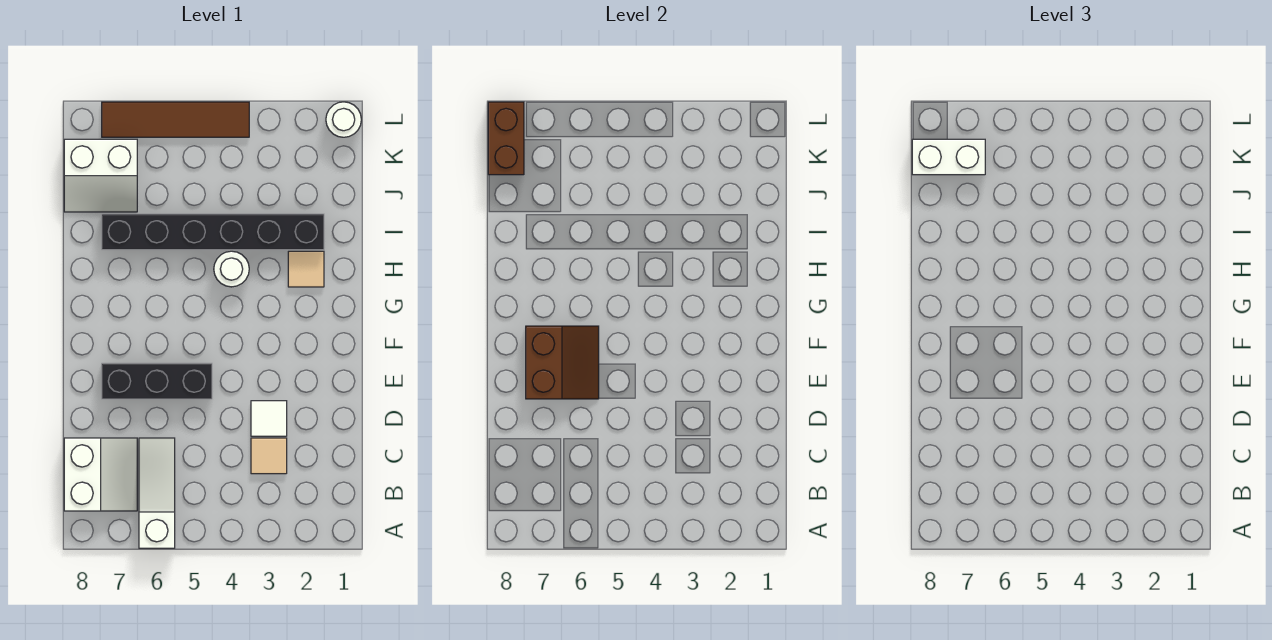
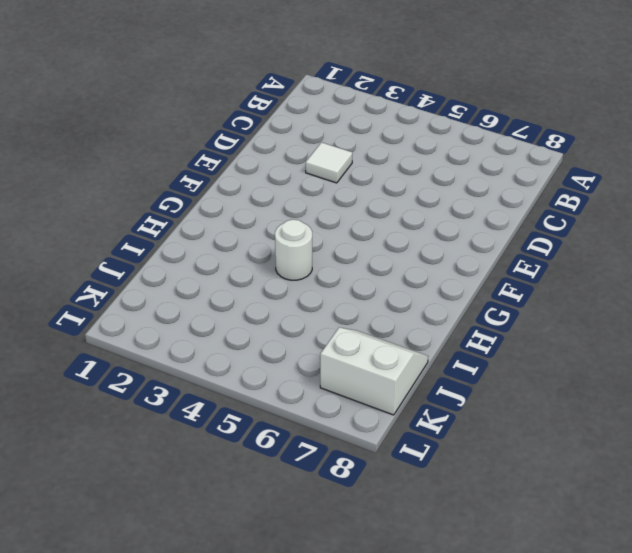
none -> white slope A6:C6 level 1 top A
none -> white slope B7:C8 level 1 top 8
none -> tan tile C3 level 1

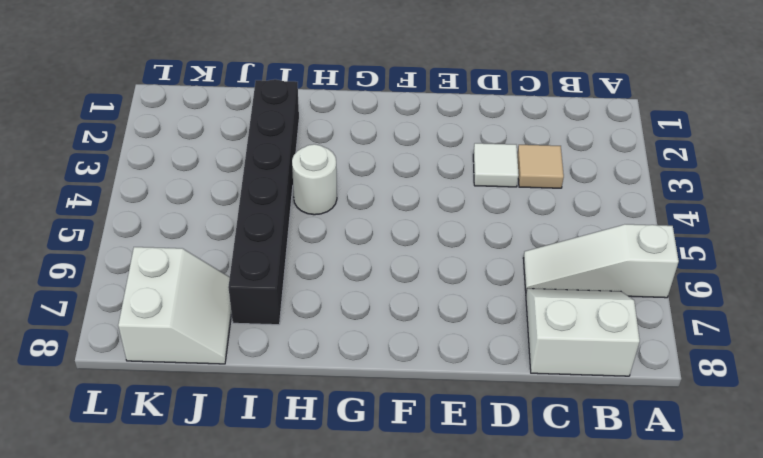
none -> black brick E5:E7 level 1
none -> tan tile H2 level 1
none -> white round brick L1 level 1

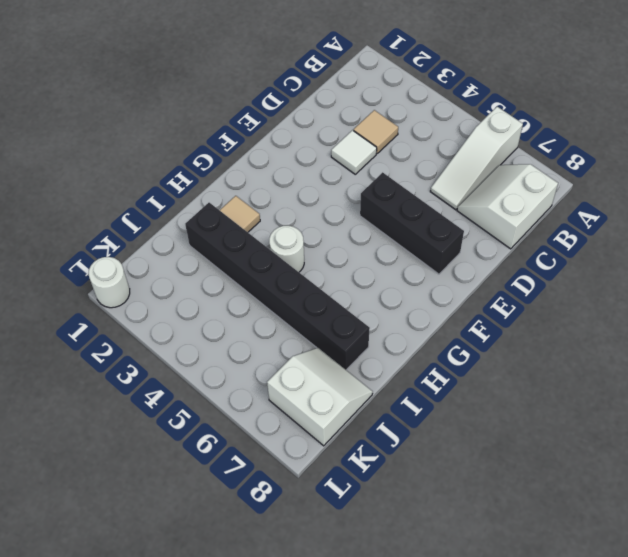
none -> brown tile L4:L7 level 1
none -> brown slope E6:F7 level 2 top 7
none -> brown brick K8:L8 level 2

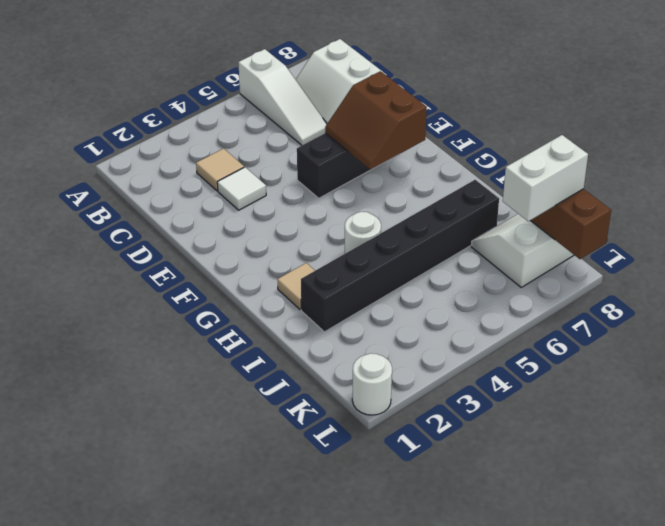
none -> brown tile L4:L7 level 1

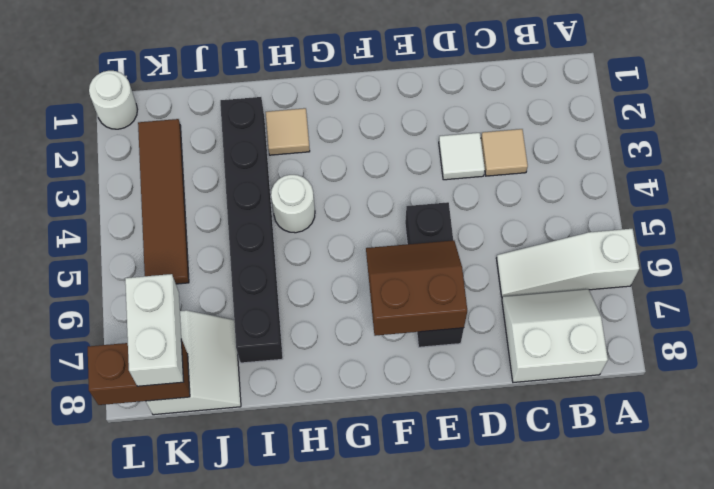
brown tile K2:K5 level 1 -> brown tile L4:L7 level 1

